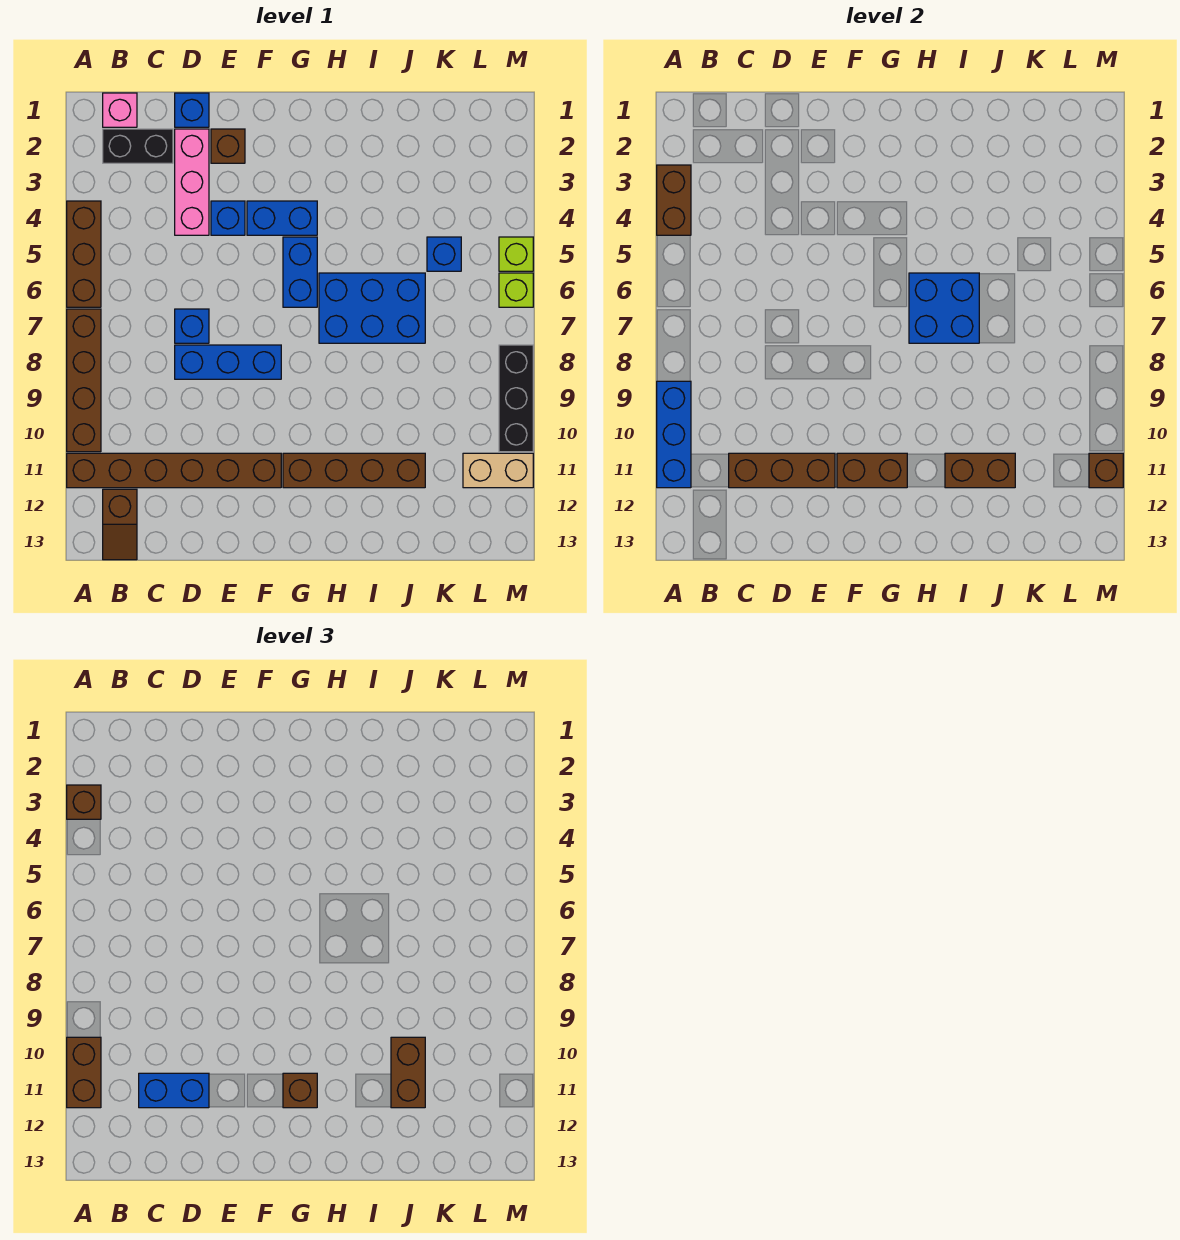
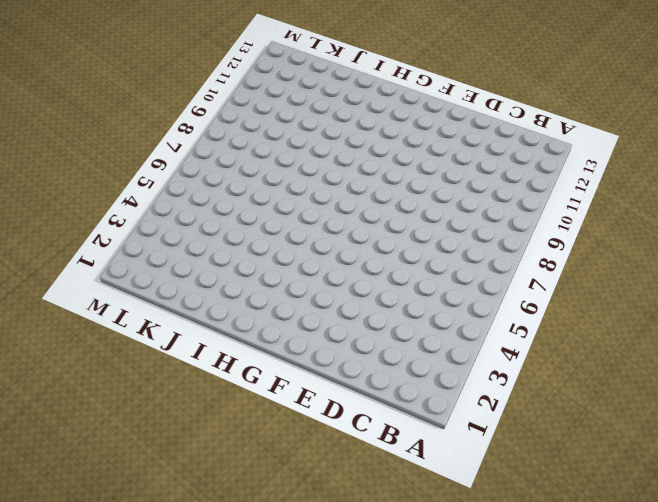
none -> brown brick A4:A6 level 1
none -> brown brick A7:A10 level 1
none -> brown brick A11:F11 level 1
none -> pink brick B1 level 1

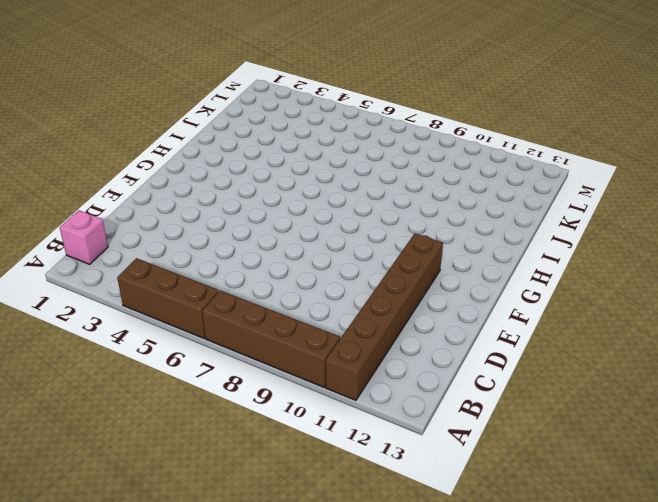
none -> black brick B2:C2 level 1
none -> brown slope B12:B13 level 1 top 12
none -> blue brick D1 level 1
none -> pink brick D2:D4 level 1

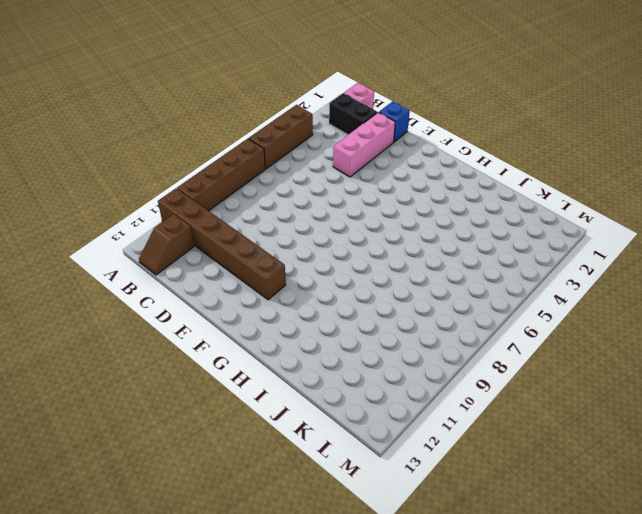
none -> blue brick D7 level 1
none -> blue brick D8:F8 level 1
none -> brown brick E2 level 1
none -> blue brick E4 level 1

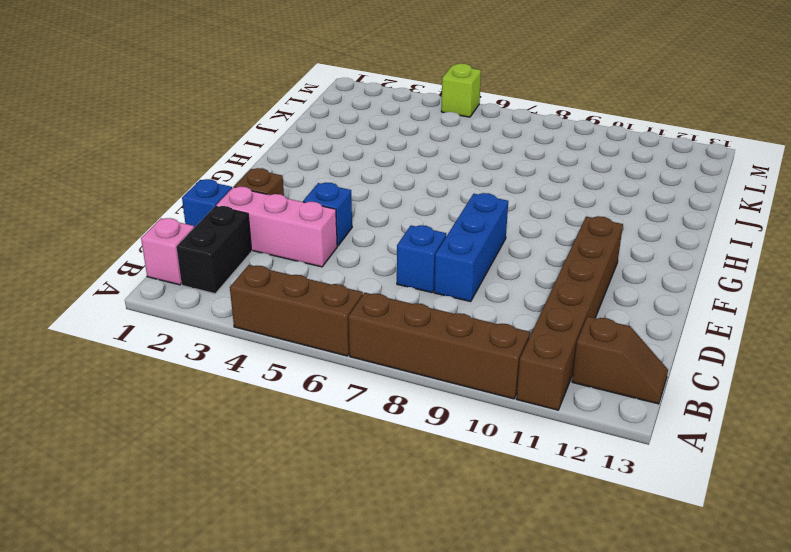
none -> blue brick F4:G4 level 1
none -> blue brick G5:G6 level 1
none -> brown brick G11:J11 level 1
none -> blue brick H6:J7 level 1

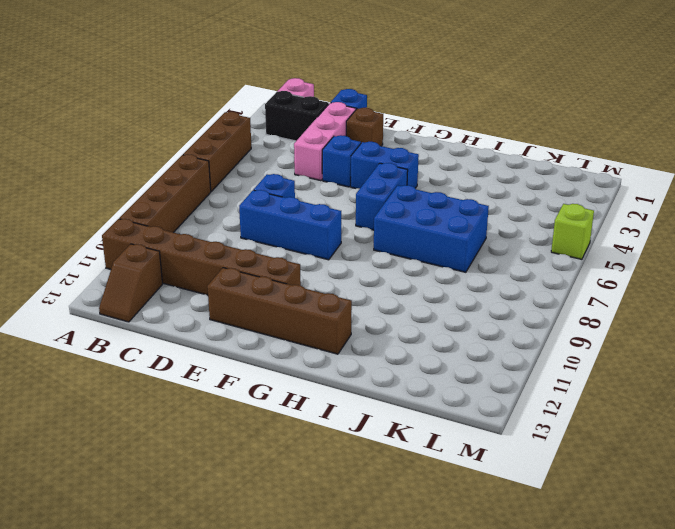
brown brick E12:H12 level 1 -> brown brick G11:J11 level 1
none -> blue brick K5 level 1
none -> tan brick L11:M11 level 1
none -> lime brick M6 level 1
none -> black brick M8:M10 level 1

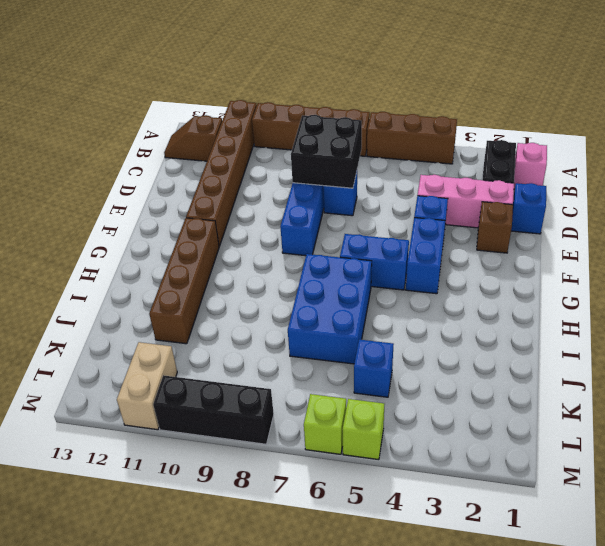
black brick C7:D8 level 2 -> none
none -> brown brick A3:A4 level 2
none -> blue brick A9:A11 level 2
none -> brown brick C11:E11 level 2
none -> brown brick F11:G11 level 2

